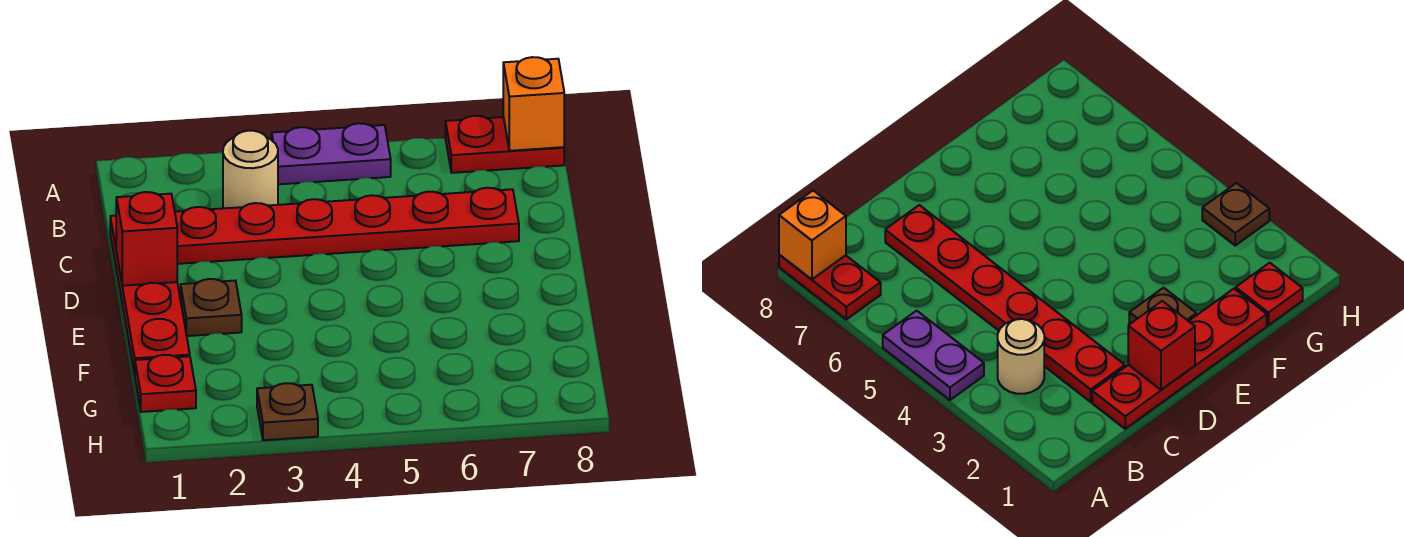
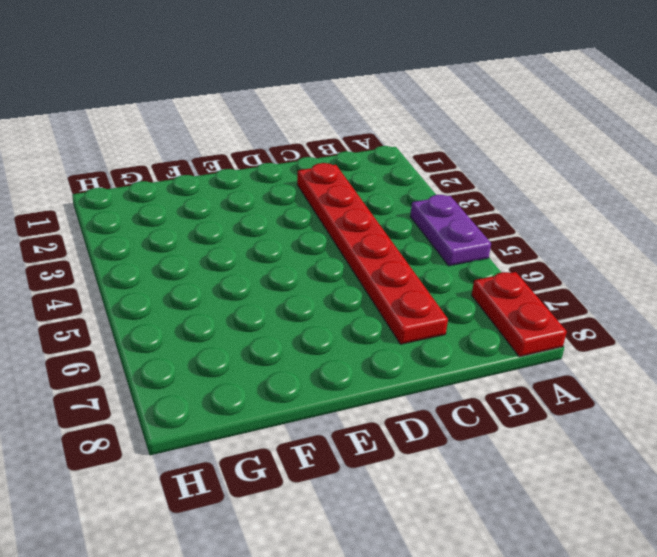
none -> tan round brick B3 level 1
none -> red plate C1:F1 level 1

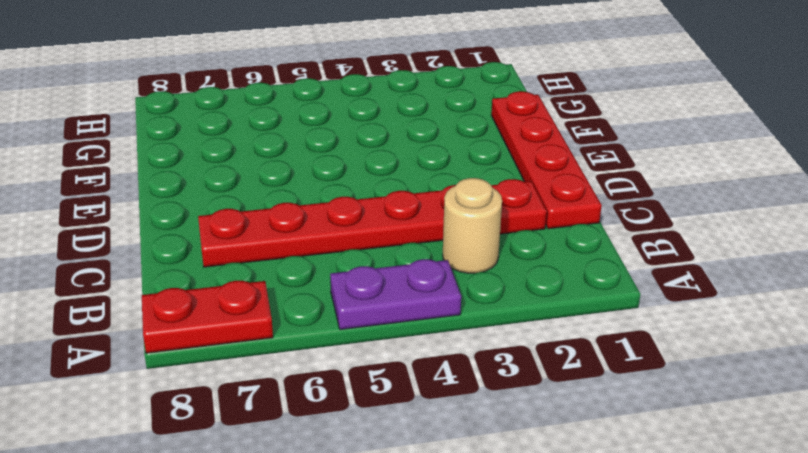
none -> brown plate E2 level 1
none -> red plate G1 level 1

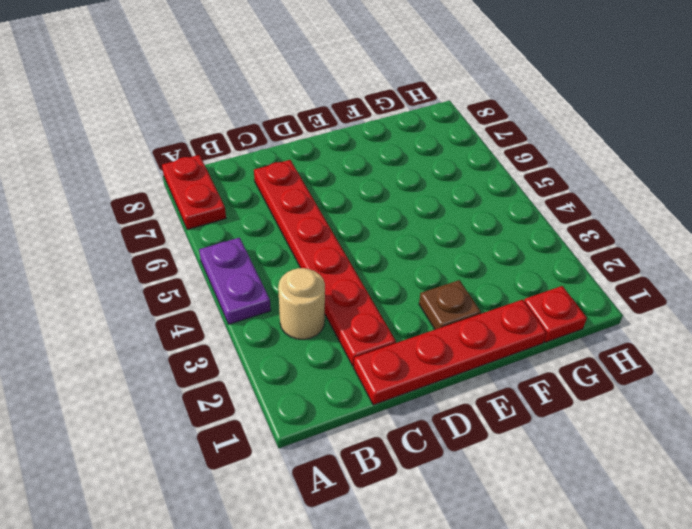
none -> brown plate H3 level 1
none -> orange brick A8 level 2

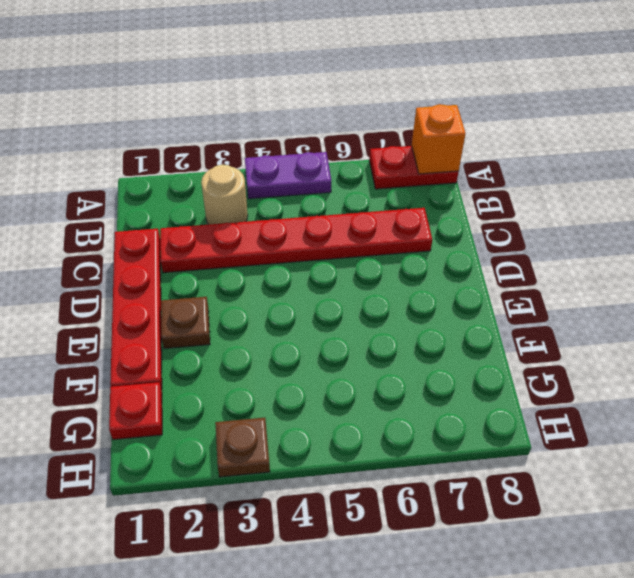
none -> red brick D1 level 2

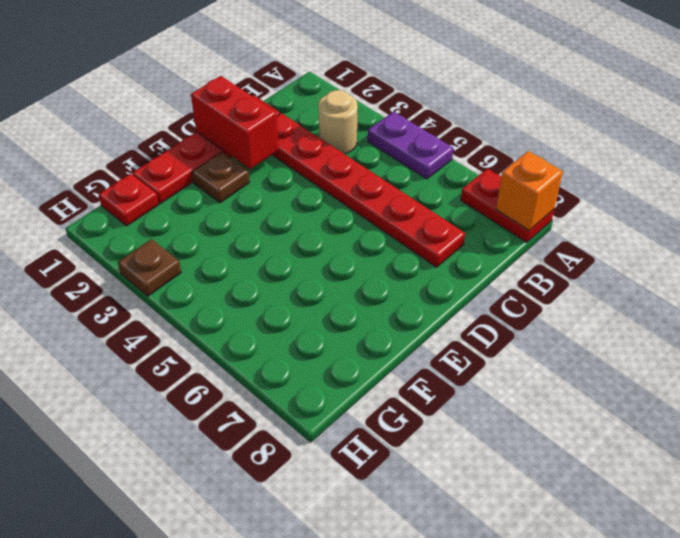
red brick D1:D2 level 2 -> red brick D1 level 2

